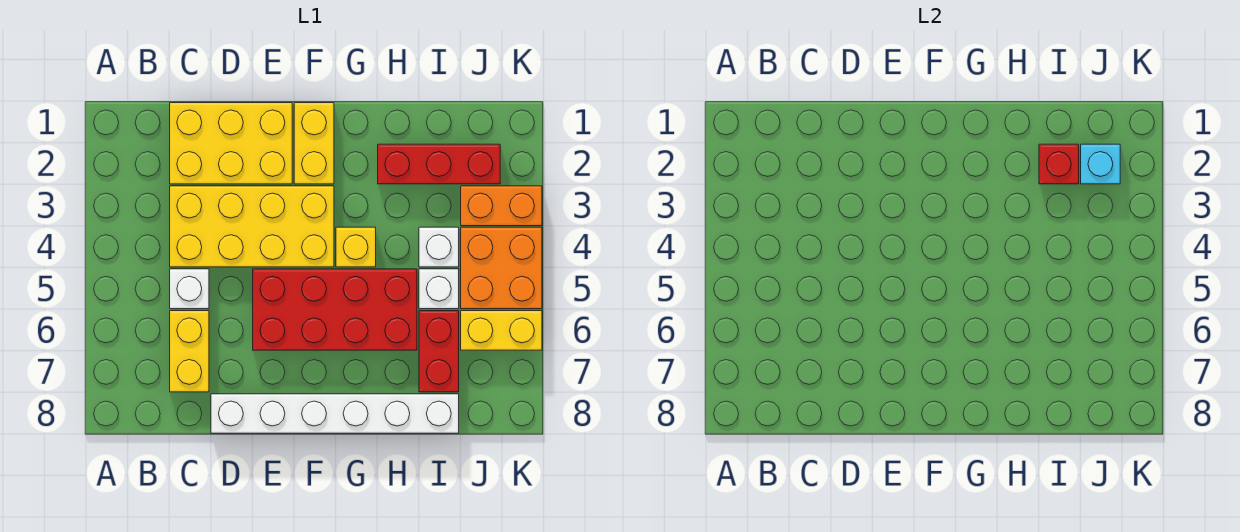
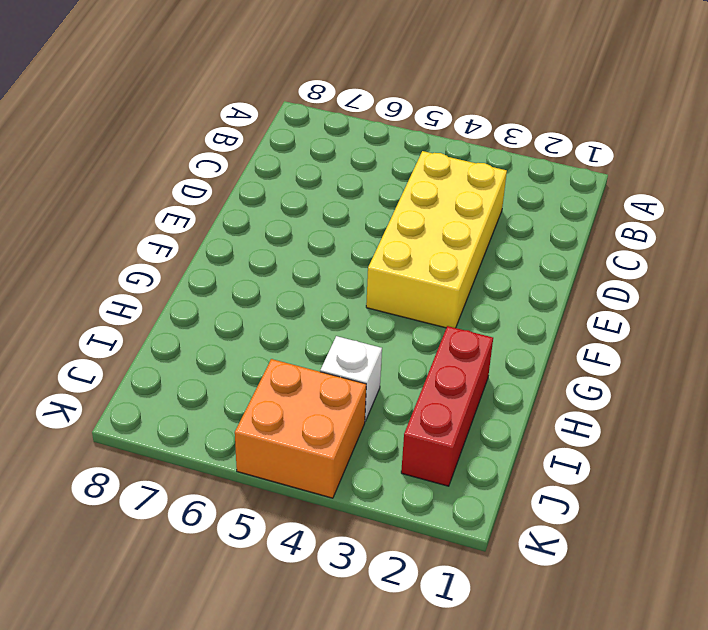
none -> yellow brick C1:E2 level 1
none -> white brick C5 level 1
none -> yellow brick C6:C7 level 1

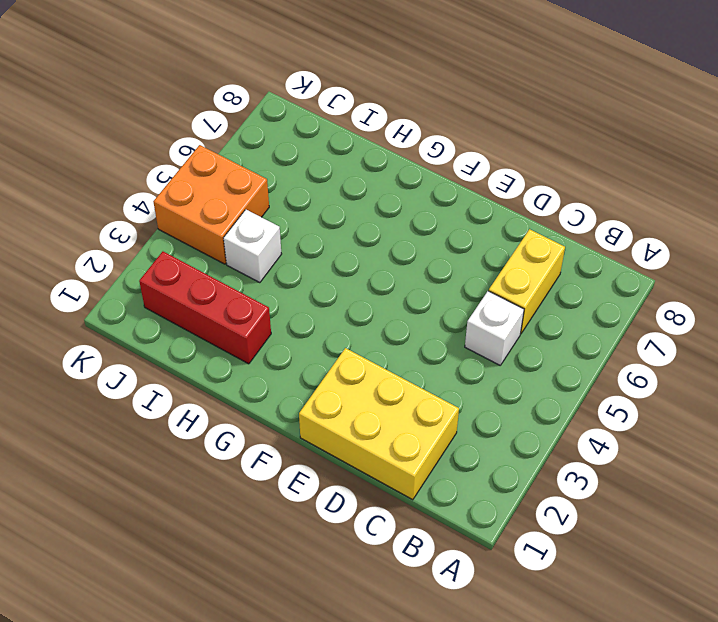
none -> yellow brick C3:F4 level 1
none -> white brick D8:I8 level 1
none -> red brick E5:H6 level 1

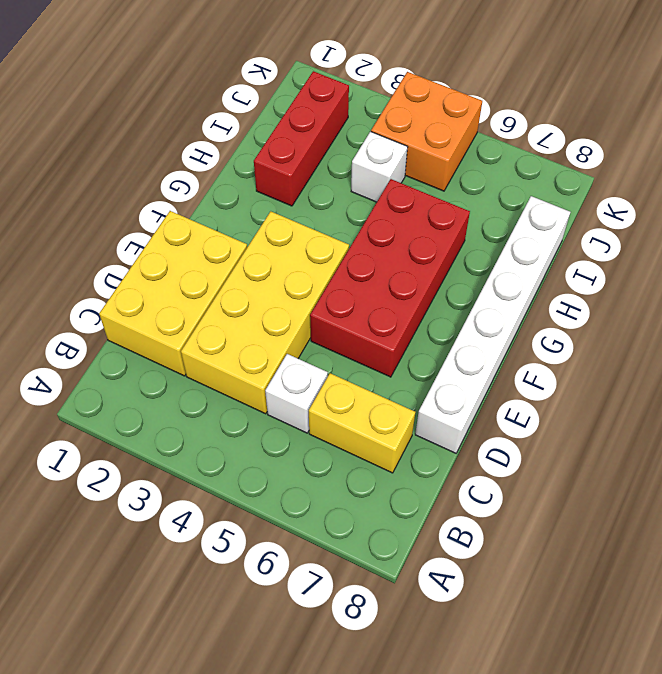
none -> yellow brick F1:F2 level 1
none -> yellow brick G4 level 1
none -> white brick I5 level 1

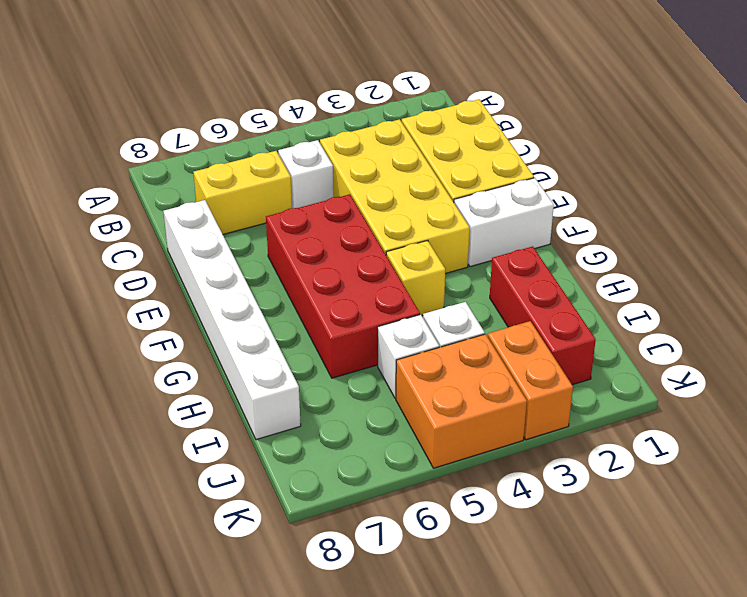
white brick F1:F2 level 1 -> yellow brick F1:F2 level 1
none -> red brick I6:I7 level 1
none -> yellow brick J6:K6 level 1
none -> red brick I2 level 2

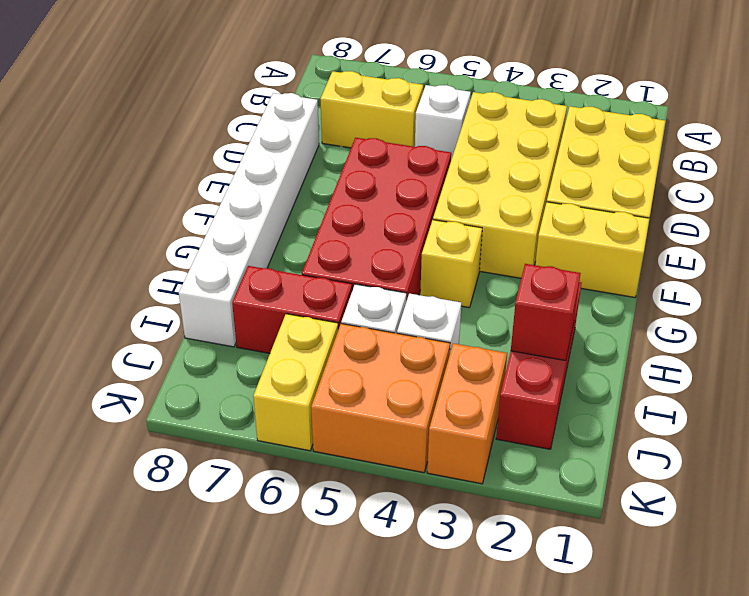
none -> cyan brick J2 level 2

